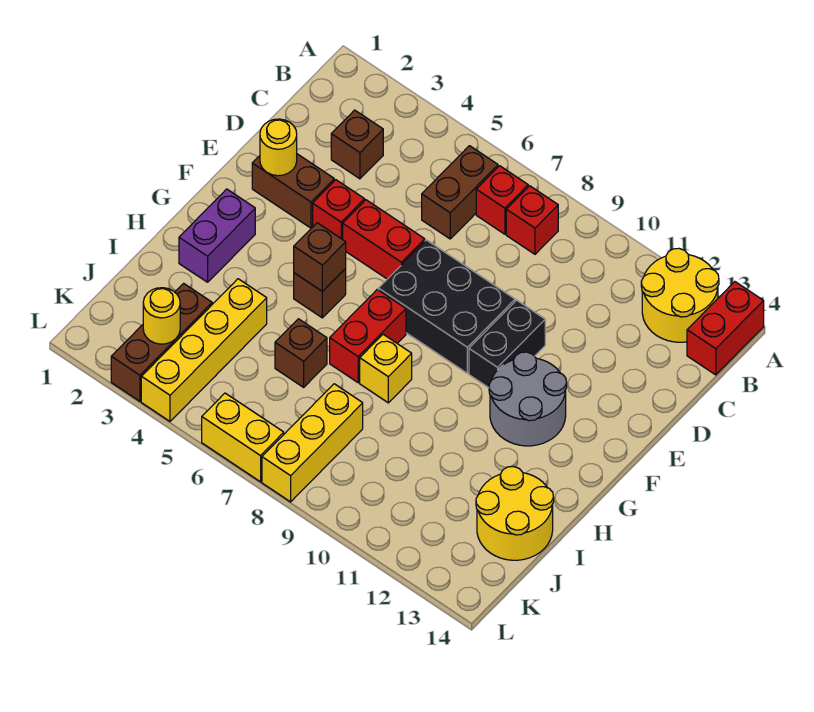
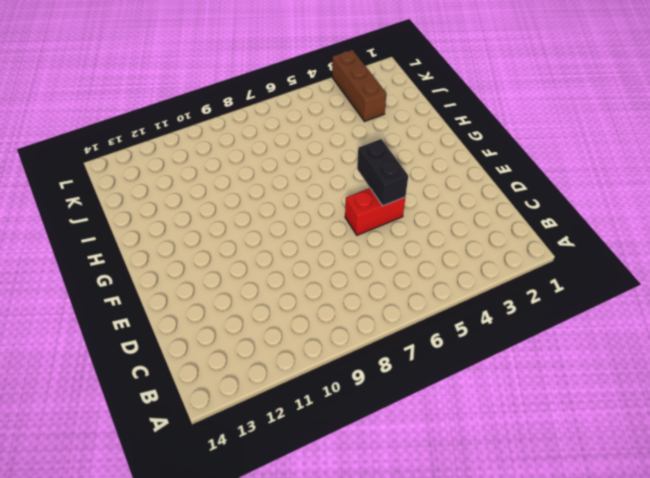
black brick E5:F5 level 2 -> black brick E10:F10 level 1
none -> yellow round brick A12:B13 level 1
none -> red brick A14:B14 level 1
none -> brown brick B6:C6 level 1

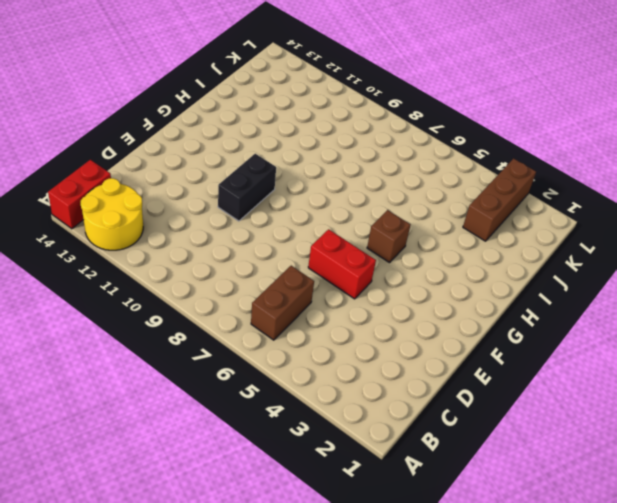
none -> red brick B7 level 1
none -> red brick B8 level 1
none -> brown brick C3 level 1

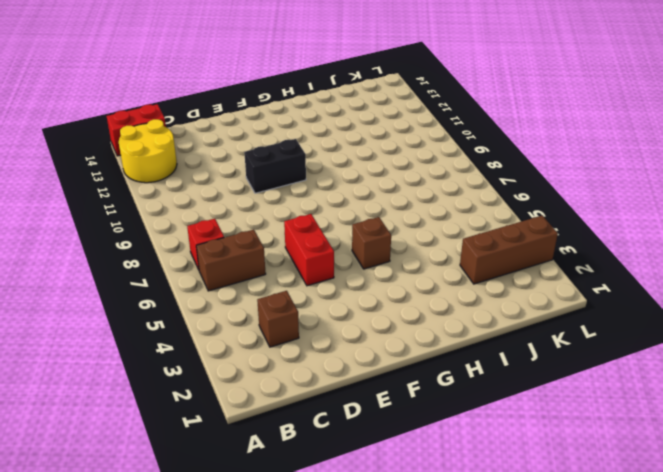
none -> red brick B8 level 1
none -> brown brick E2:E3 level 1
none -> red brick E4 level 1

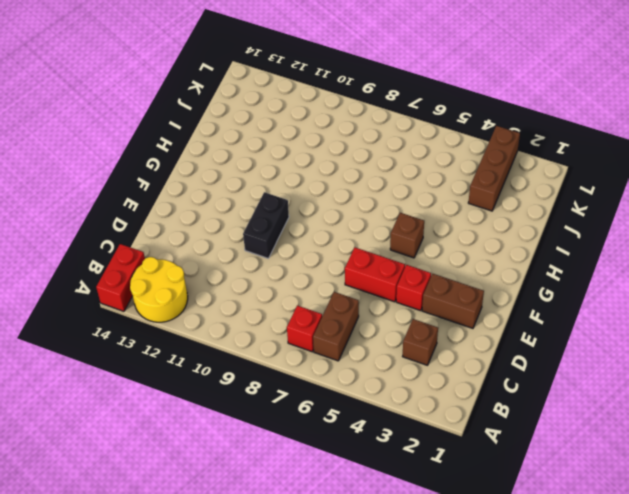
none -> red brick B8 level 1
none -> black brick E7:F9 level 1
none -> grey round brick F11:G12 level 1

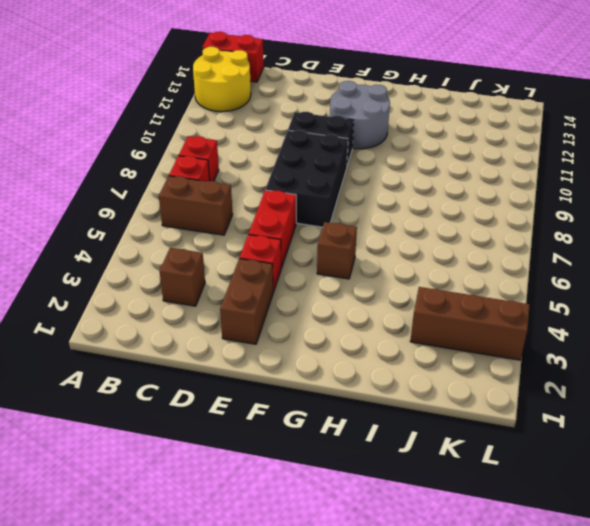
none -> purple brick G2:H2 level 1
none -> red brick G7:H7 level 1
none -> yellow brick H8 level 1

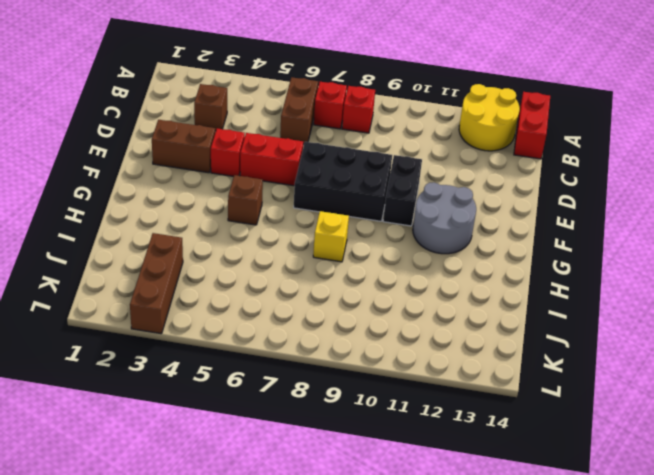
none -> purple brick G2:H2 level 1
none -> red brick G7:H7 level 1
none -> yellow brick I4:L4 level 1

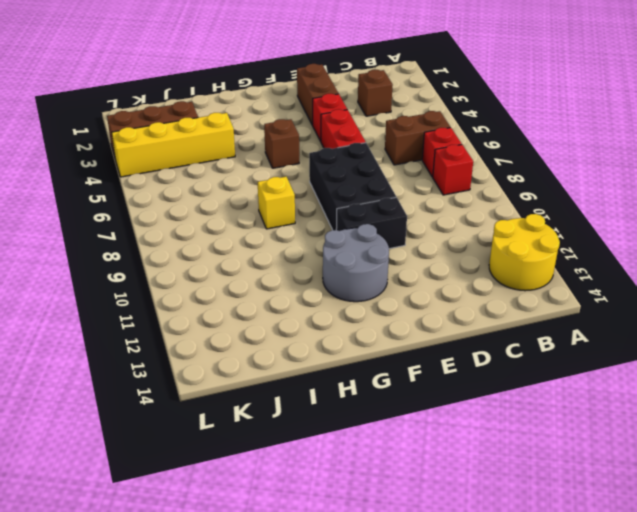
none -> red brick A14:B14 level 1
none -> purple brick G2:H2 level 1
none -> red brick G7:H7 level 1

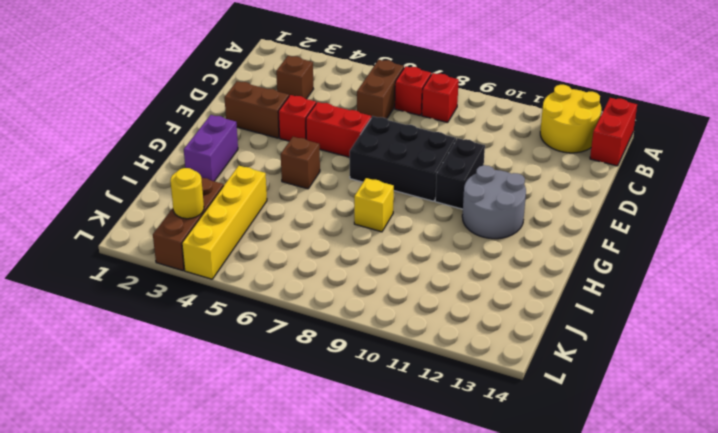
none -> red brick G7:H7 level 1
none -> brown brick I6 level 1
none -> yellow round brick I13:J14 level 1

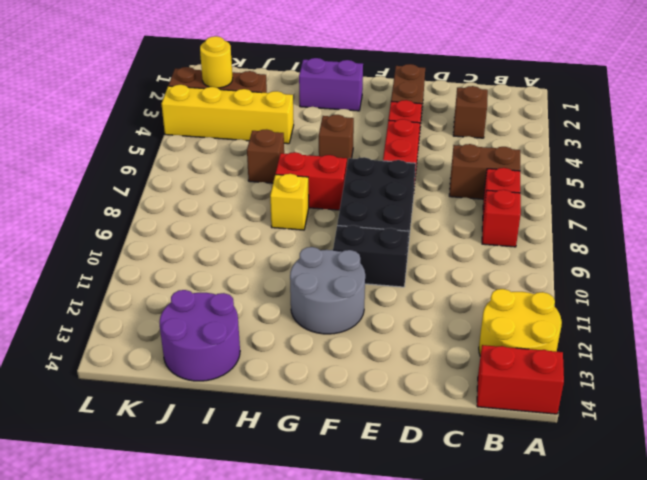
purple round brick I13:J14 level 1 -> yellow round brick I13:J14 level 1
none -> yellow brick J8:L8 level 1
none -> yellow brick L6:L7 level 1
none -> yellow round brick E2 level 2

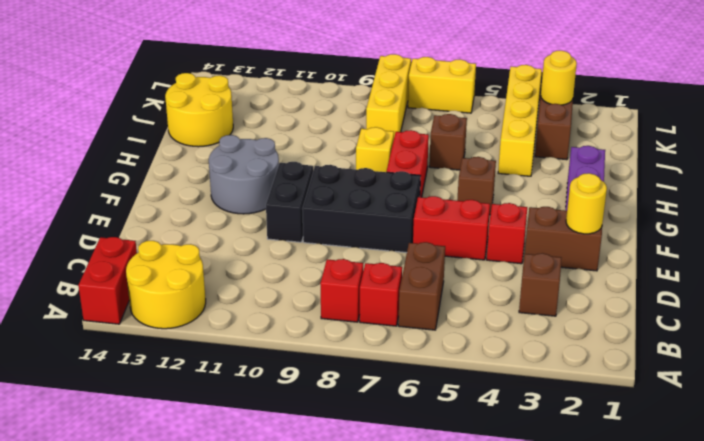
none -> brown brick G5 level 2

